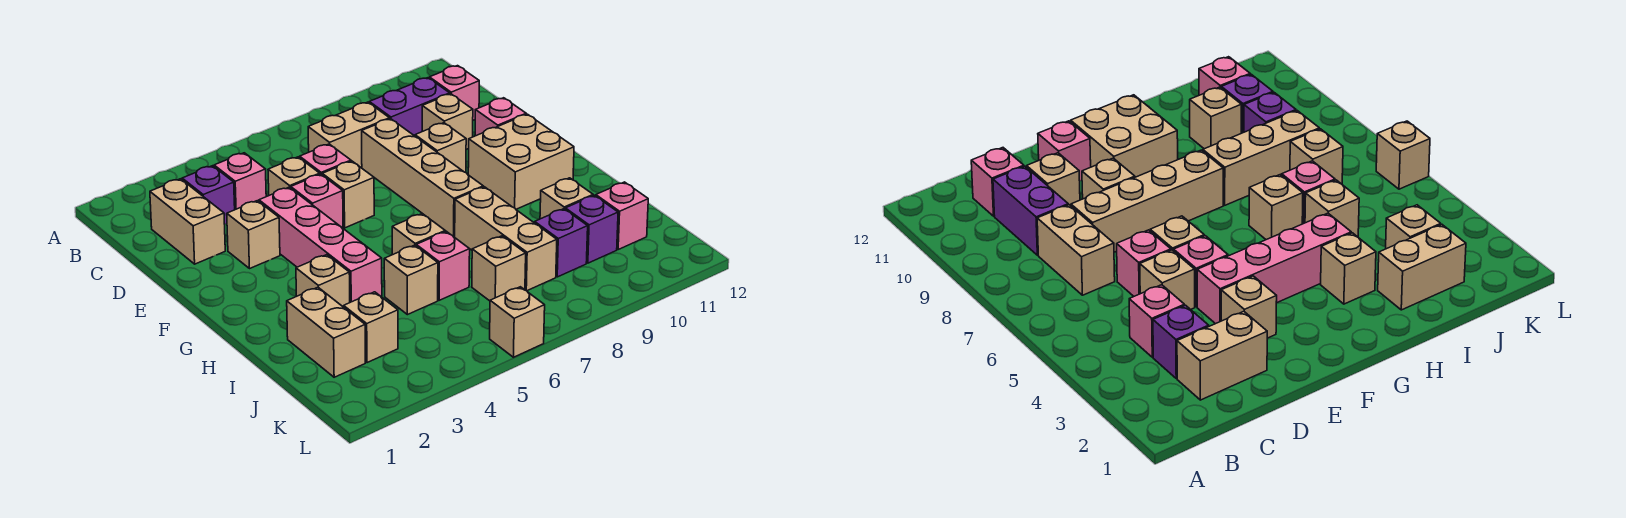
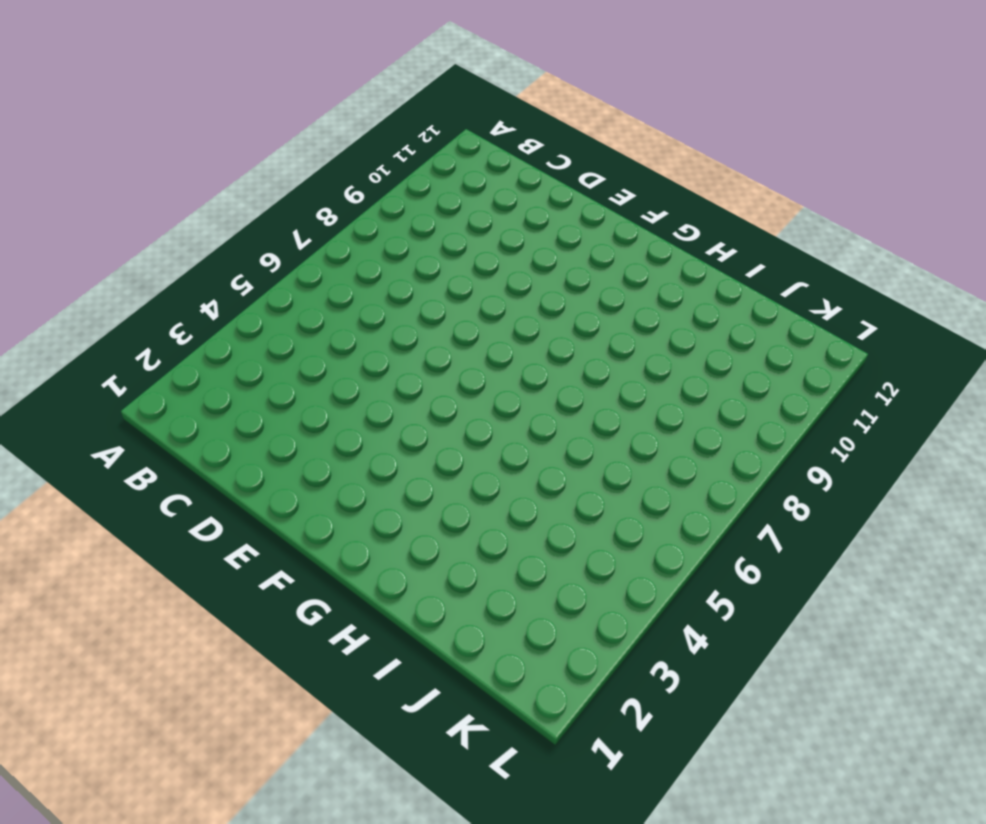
none -> tan brick C2:D2 level 1
none -> purple brick C3 level 1
none -> pink brick C4 level 1
none -> tan brick C7:C8 level 1

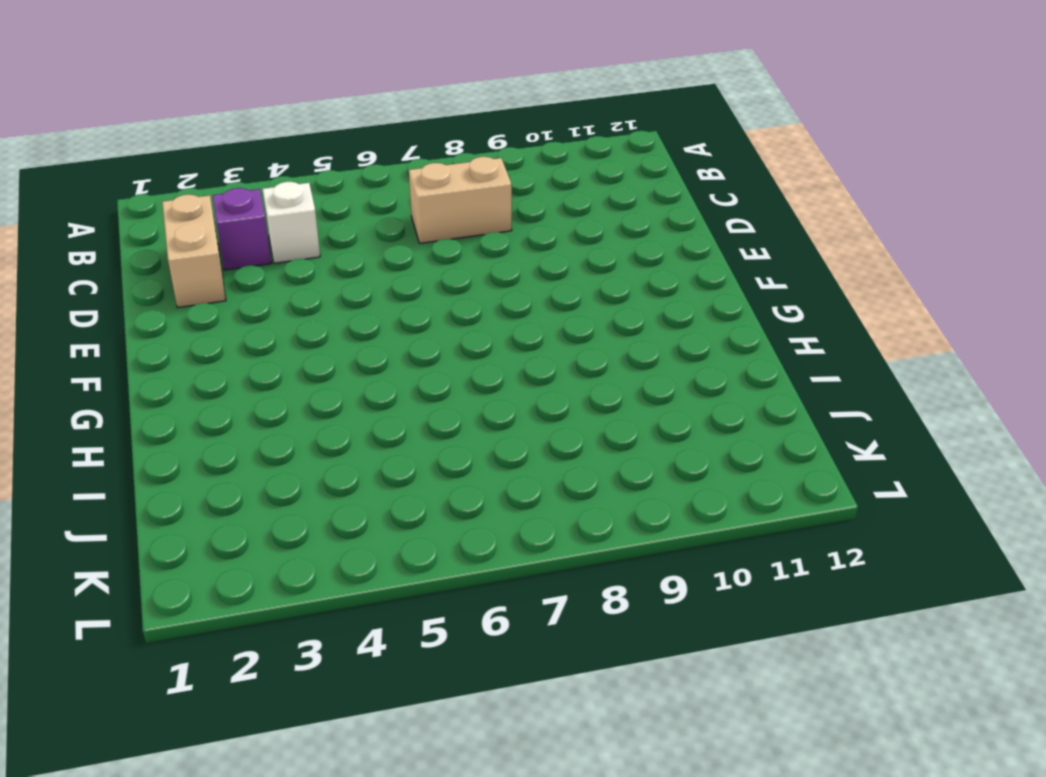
white brick C4 level 1 -> pink brick C4 level 1
none -> purple brick C9:C10 level 1
none -> pink brick C11 level 1
none -> tan brick D5 level 1
none -> pink brick D6 level 1

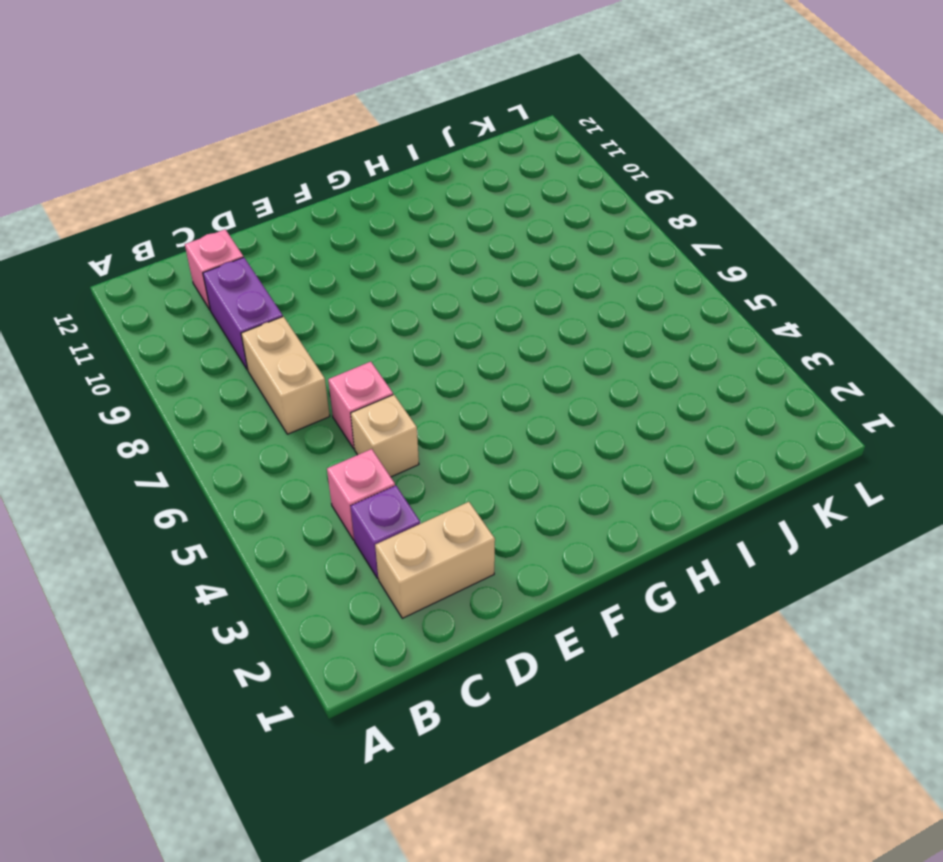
none -> tan brick D8:G8 level 1
none -> tan brick D10 level 1
none -> tan brick E3 level 1
none -> pink brick E4:H4 level 1

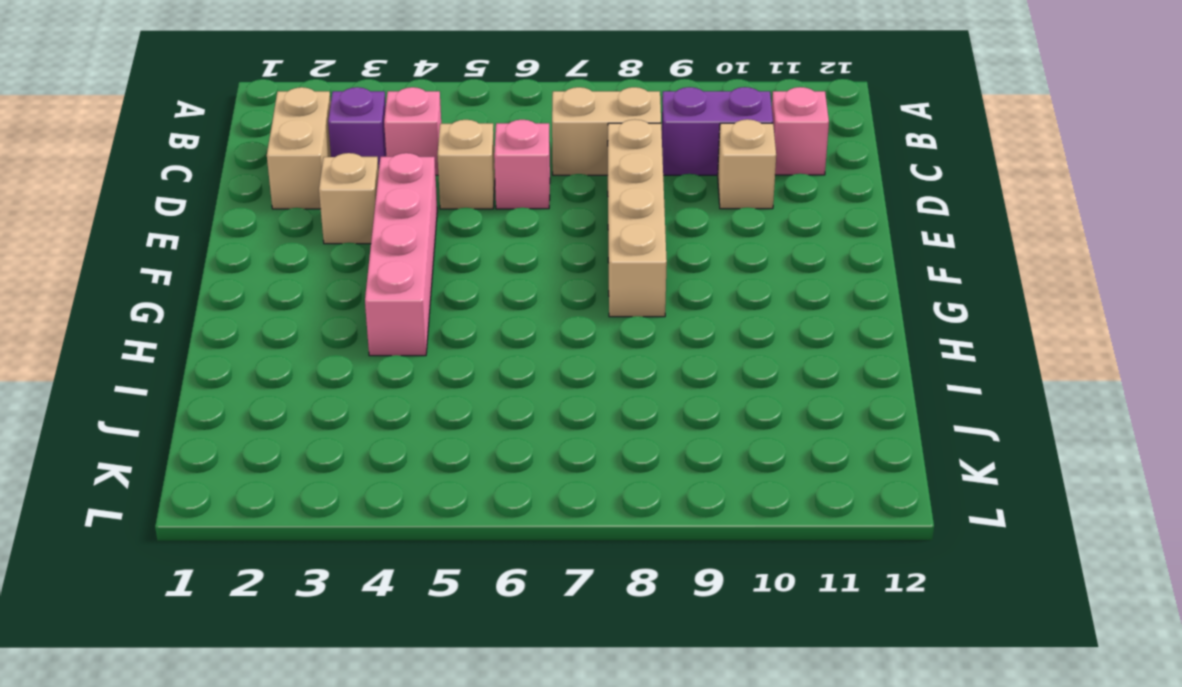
none -> pink brick E5 level 1
none -> tan brick E6 level 1
none -> tan brick E9 level 1
none -> pink brick E11 level 1

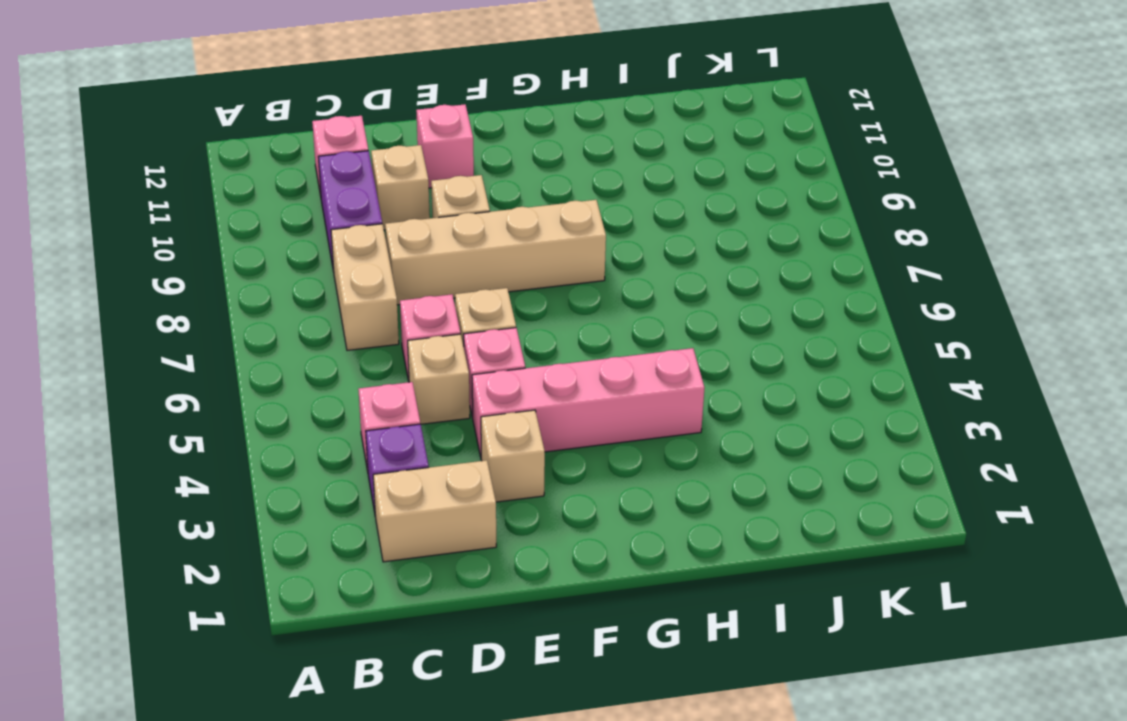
none -> tan brick F10:G11 level 1
none -> tan brick H3 level 1
none -> tan brick H6 level 1
none -> tan brick H8:J8 level 1

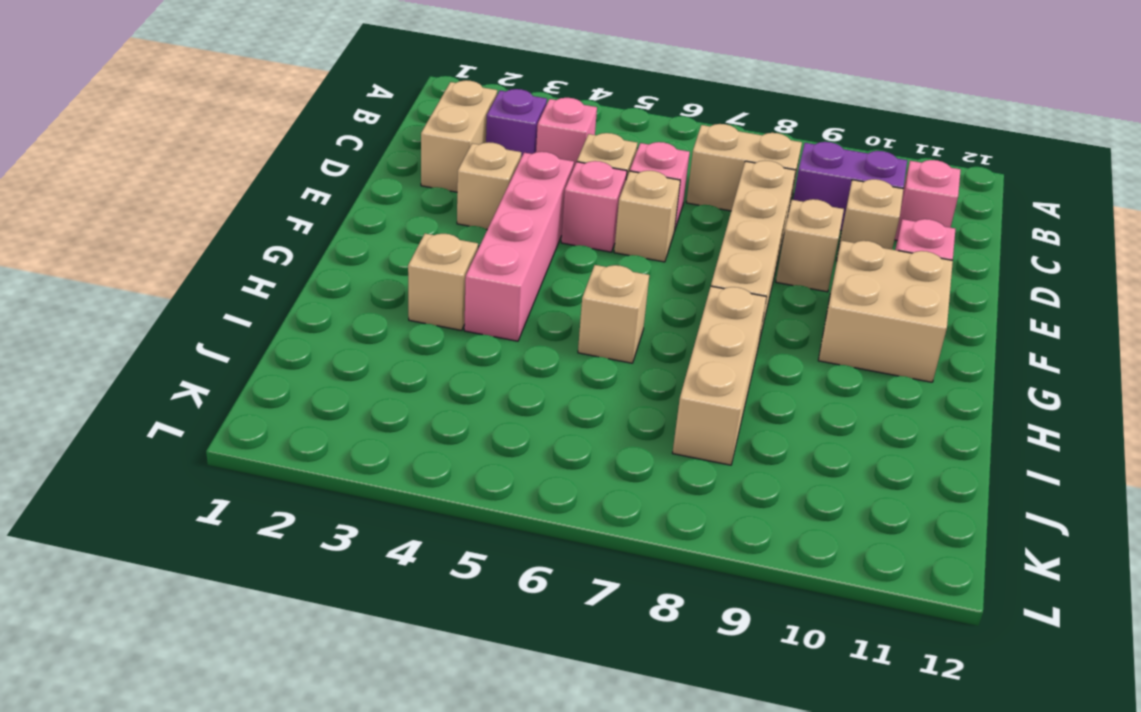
none -> tan brick I2:J2 level 1
none -> tan brick I5 level 1
none -> pink brick I6 level 1
none -> tan brick I10 level 1

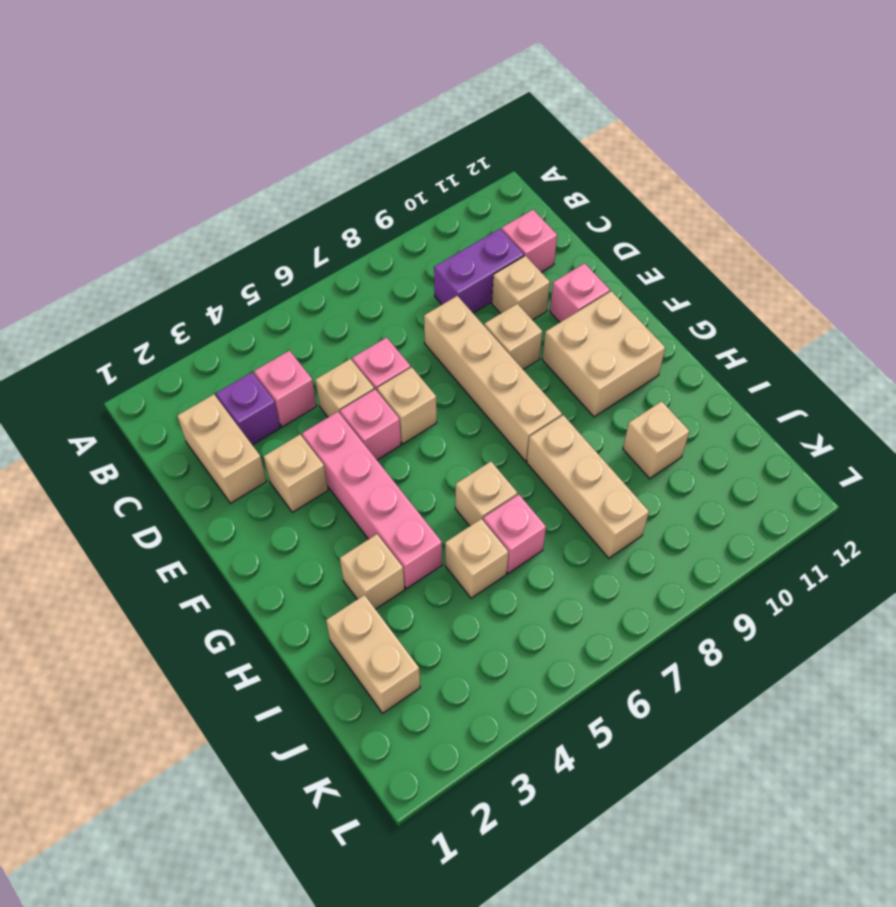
none -> tan brick C7:C8 level 1
none -> tan brick J3 level 1
none -> tan brick J7 level 1
none -> purple brick J9 level 1

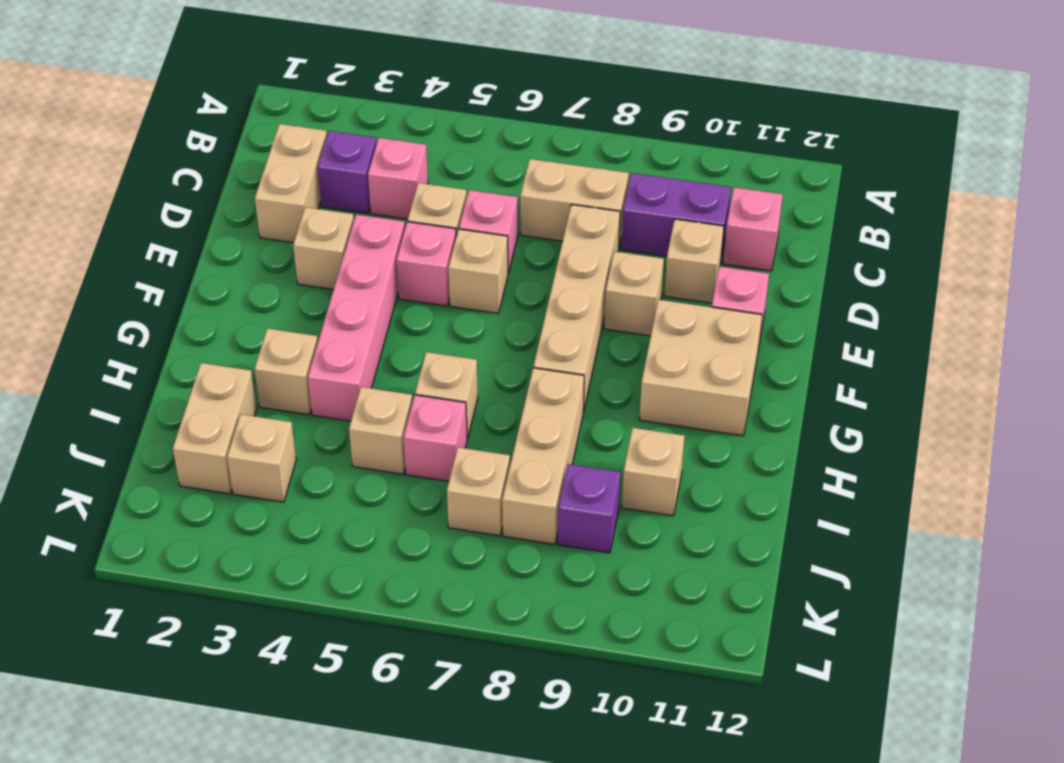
none -> purple brick J10 level 1
none -> pink brick J11 level 1
none -> tan brick L6 level 1

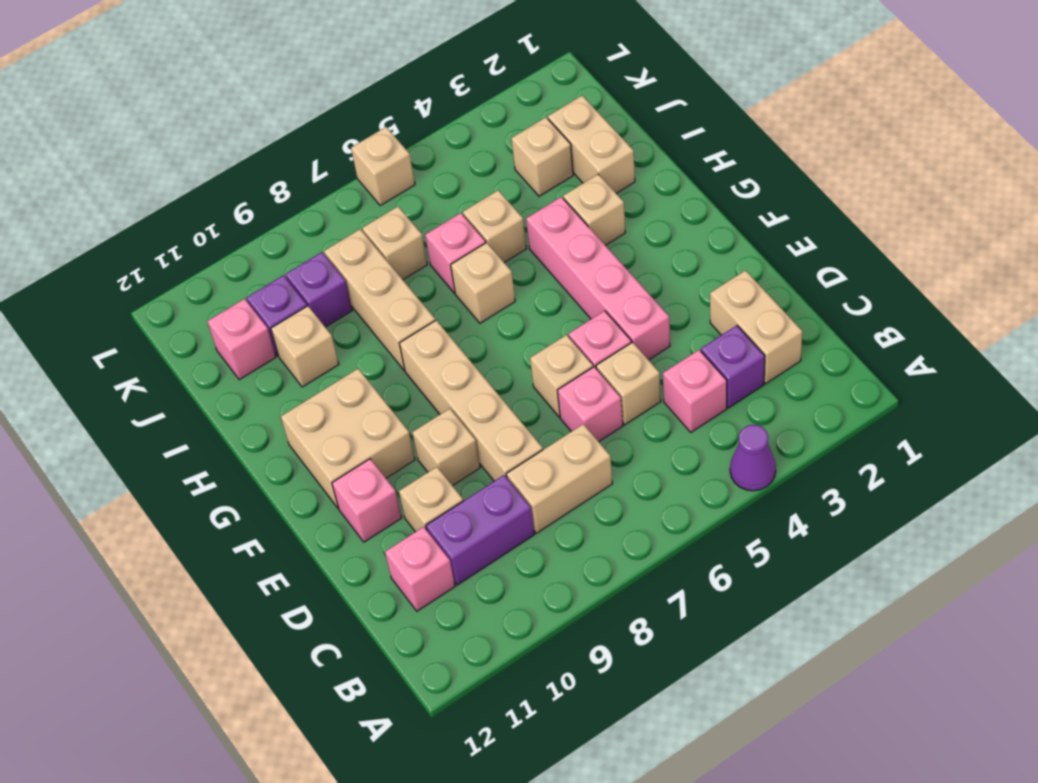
purple cone A4 level 1 -> none
none -> tan brick E3 level 1

